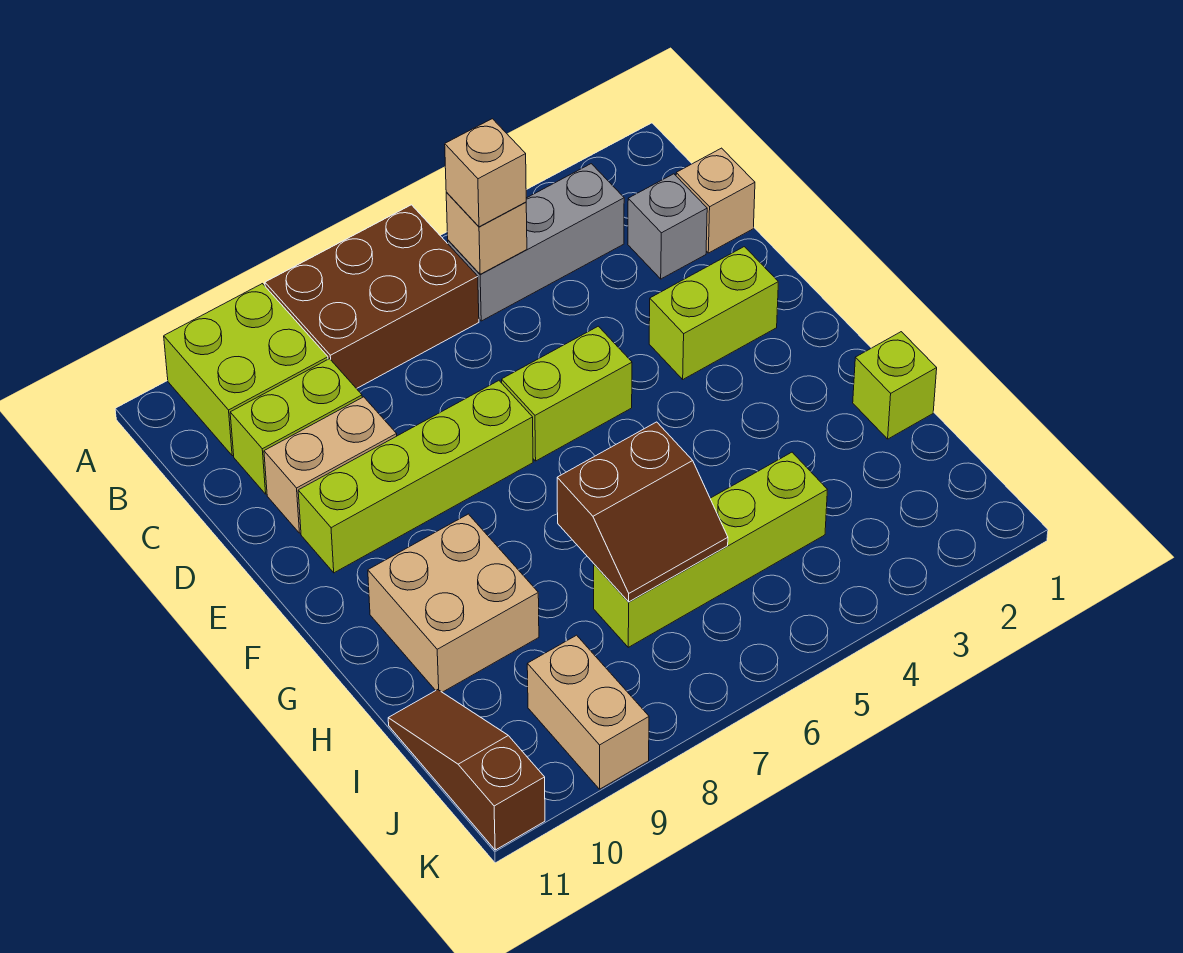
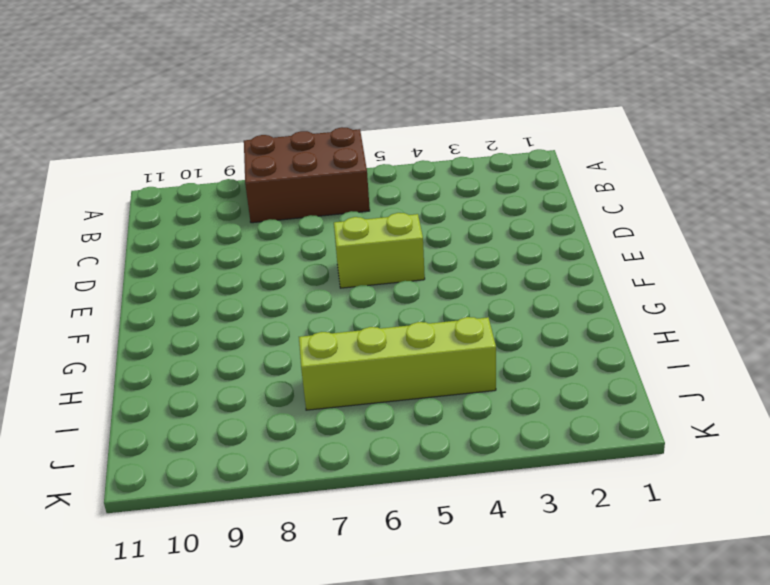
none -> lime brick A9:B10 level 1
none -> grey brick B3:B5 level 1
none -> tan brick C1 level 1

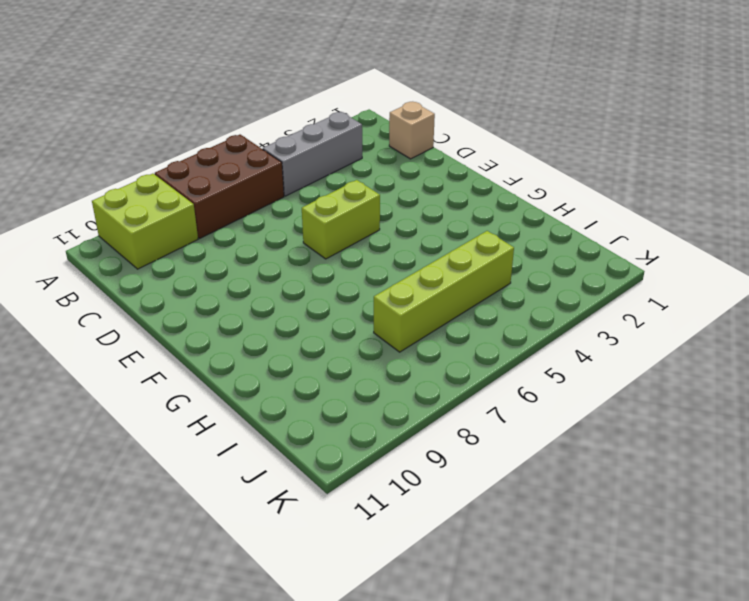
none -> grey brick C2 level 1
none -> lime brick C9:C10 level 1
none -> tan brick D9:D10 level 1

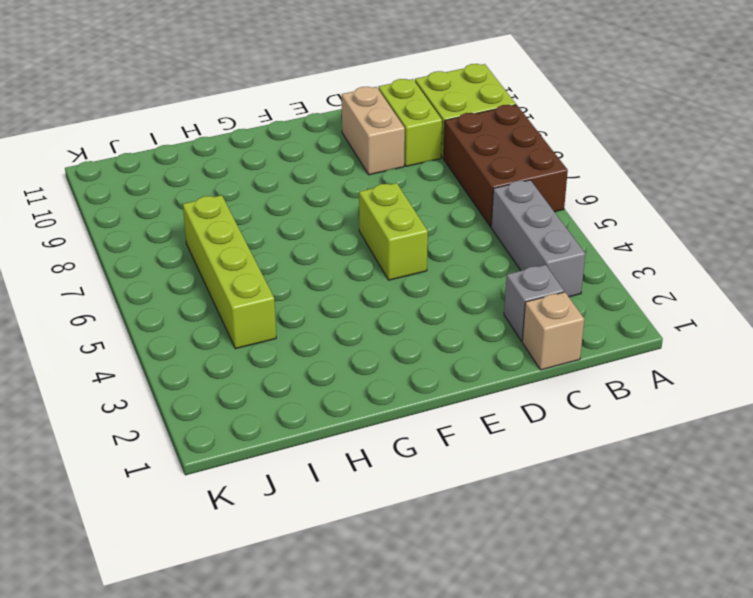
none -> lime brick E2:E3 level 1
none -> lime brick E7:E10 level 1
none -> tan brick G9:H10 level 1

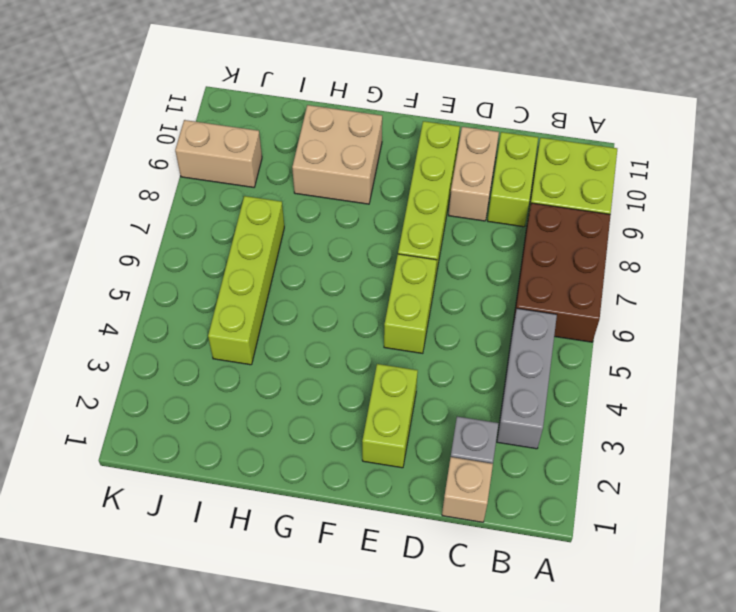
none -> lime brick H1 level 1
none -> brown slope I11:K11 level 1 top K
none -> tan brick B5 level 2

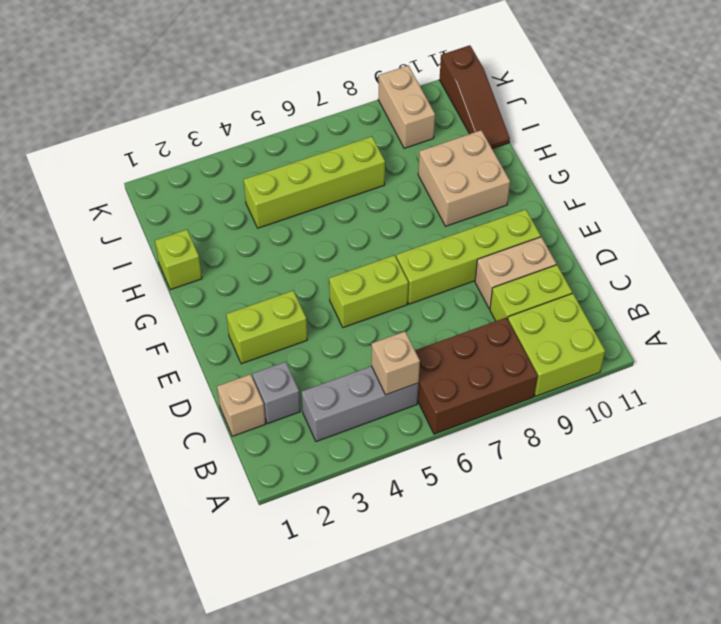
none -> brown slope H6:I7 level 2 top H
none -> tan brick B5 level 3

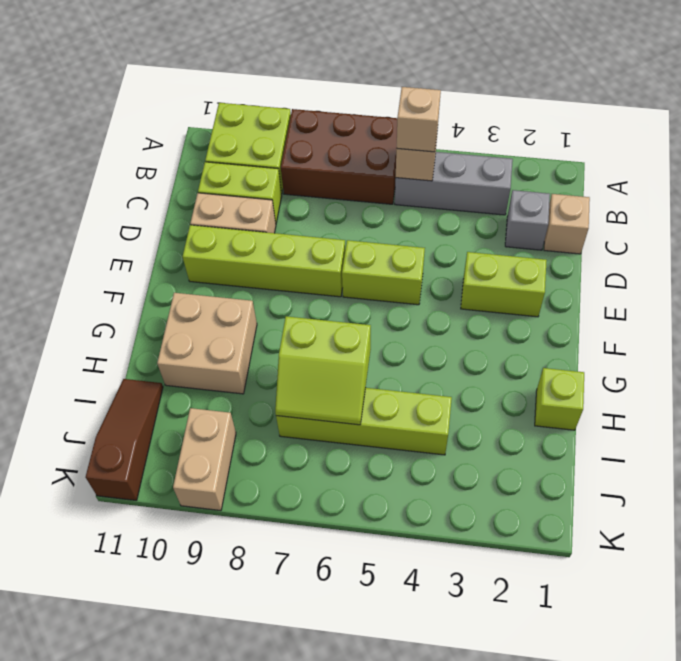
lime slope H6:I7 level 2 top H -> brown slope H6:I7 level 2 top H

